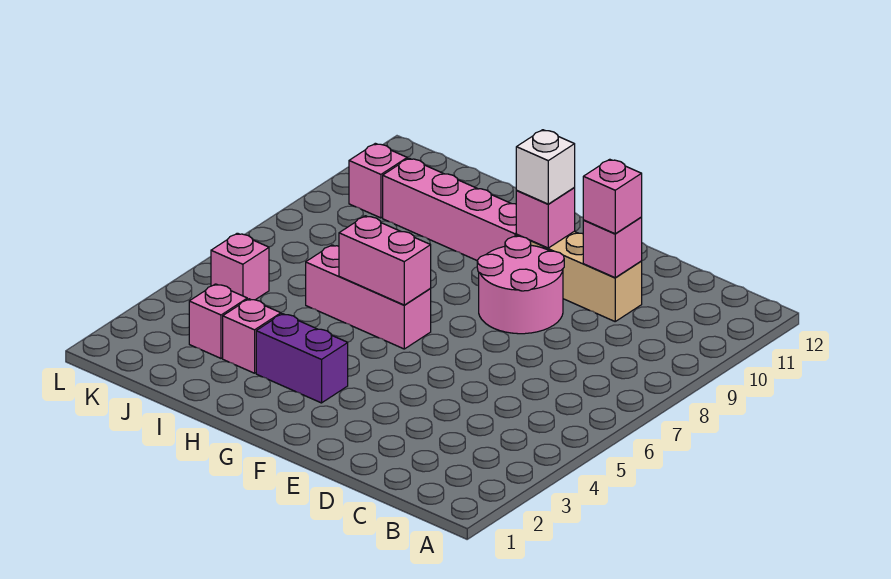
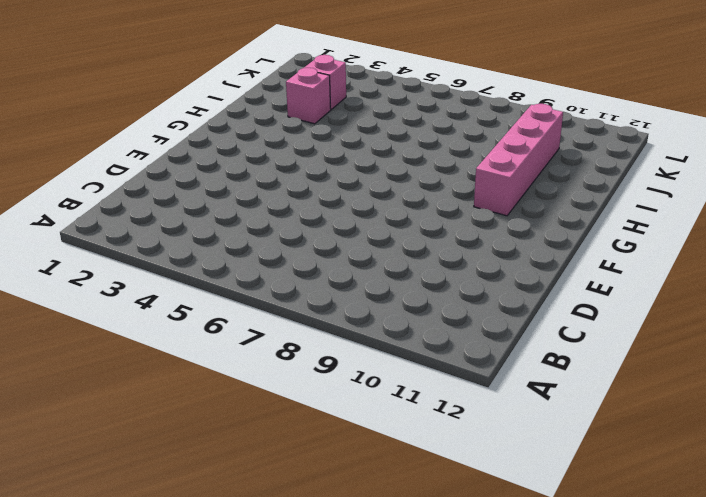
none -> tan brick D10:F10 level 1
none -> pink round brick E8:F9 level 1
none -> purple brick G3:H3 level 1

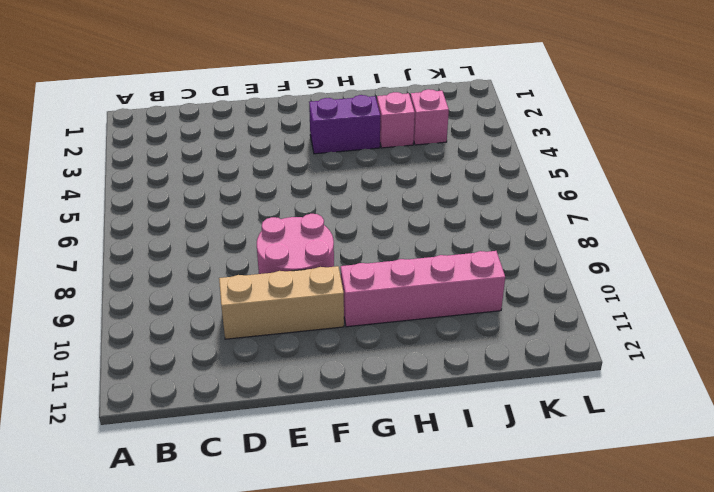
none -> pink brick G6:I6 level 1
none -> pink brick K5 level 1
none -> pink brick K10 level 1

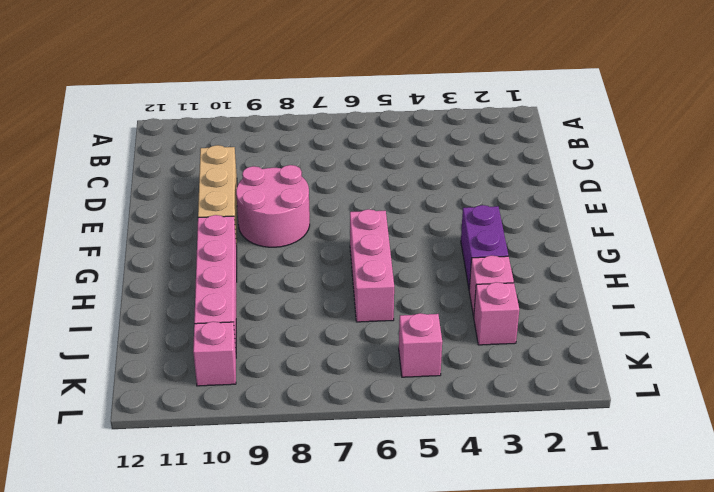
none -> pink brick D10 level 2
none -> pink brick F10 level 2
none -> pink brick G6:H6 level 2

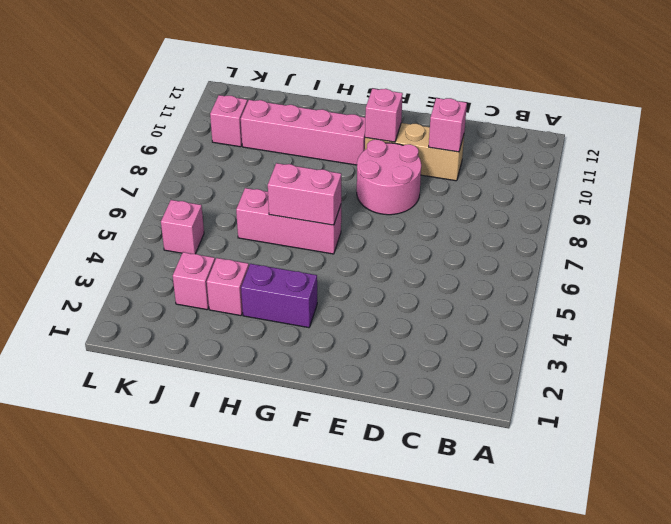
none -> pink brick D10 level 3
none -> white brick F10 level 3

